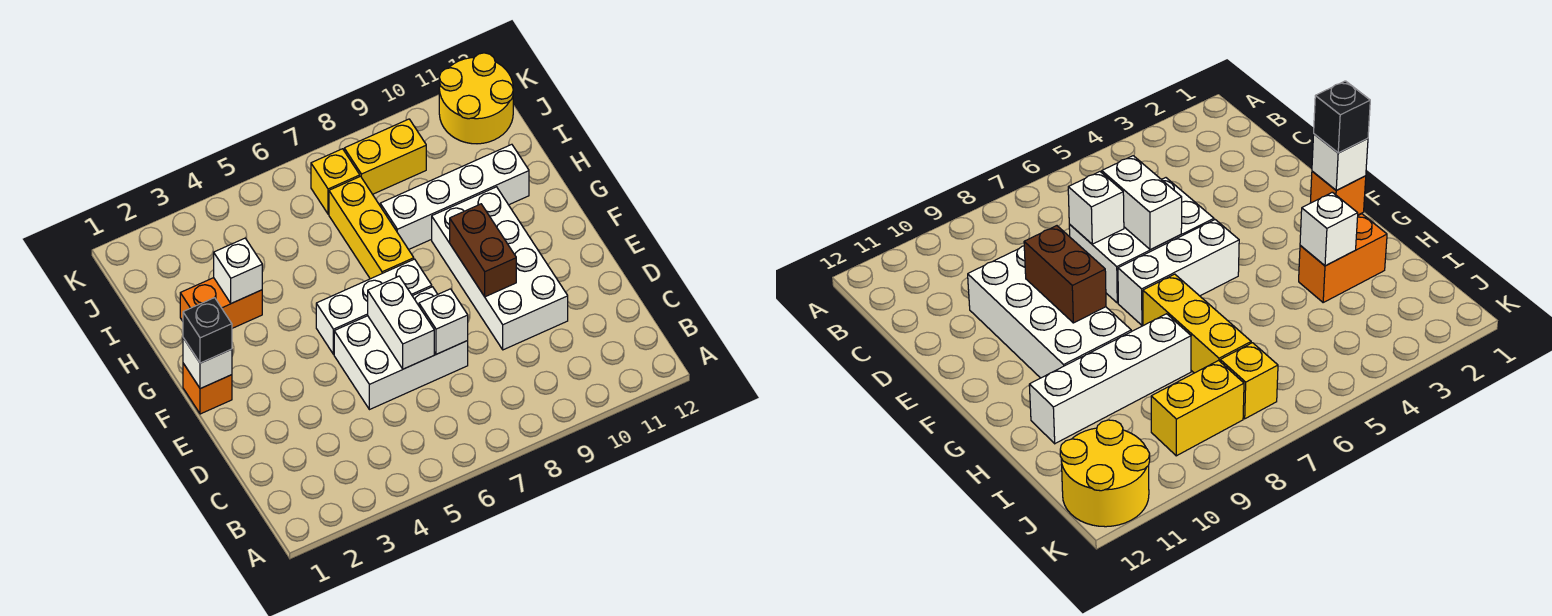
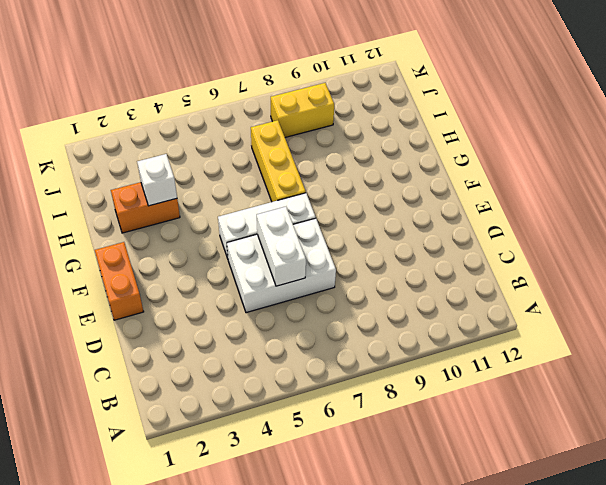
orange brick E1:F1 level 1 -> orange brick F1 level 1
none -> white brick D9:G10 level 1
none -> white brick H8:H11 level 1
none -> yellow brick J7 level 1

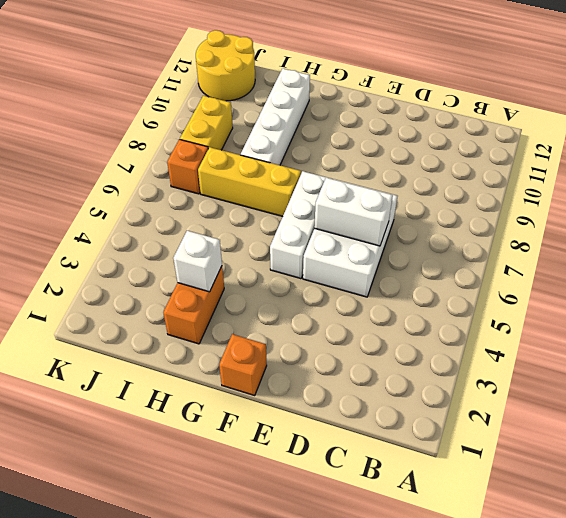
orange brick J7 level 1 -> yellow brick J7 level 1
none -> white brick D9:G10 level 1
none -> white brick D7 level 2
none -> brown brick E9:F9 level 2

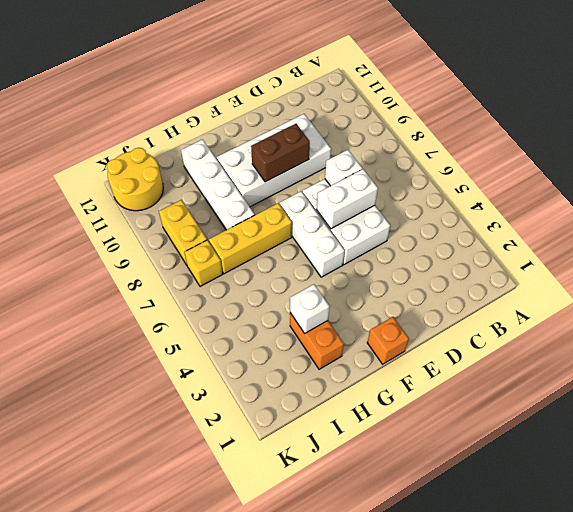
none -> white brick F1 level 2
none -> black brick F1 level 3

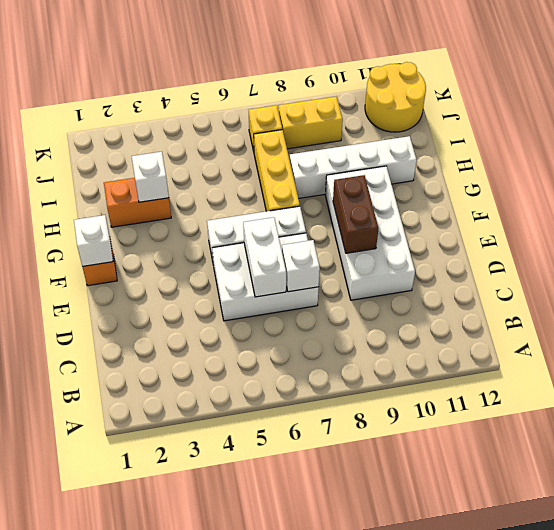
none -> black brick F1 level 3

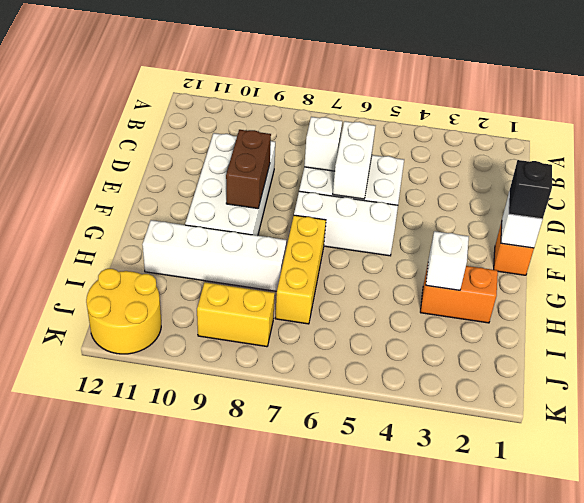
none -> yellow brick J7 level 1

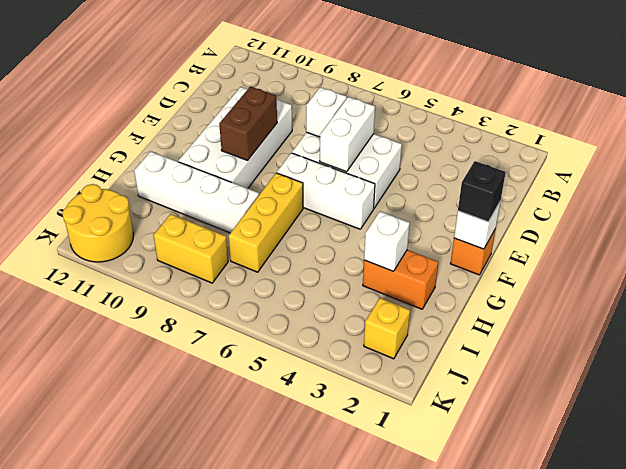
yellow brick J2 level 1 -> yellow brick J7 level 1

